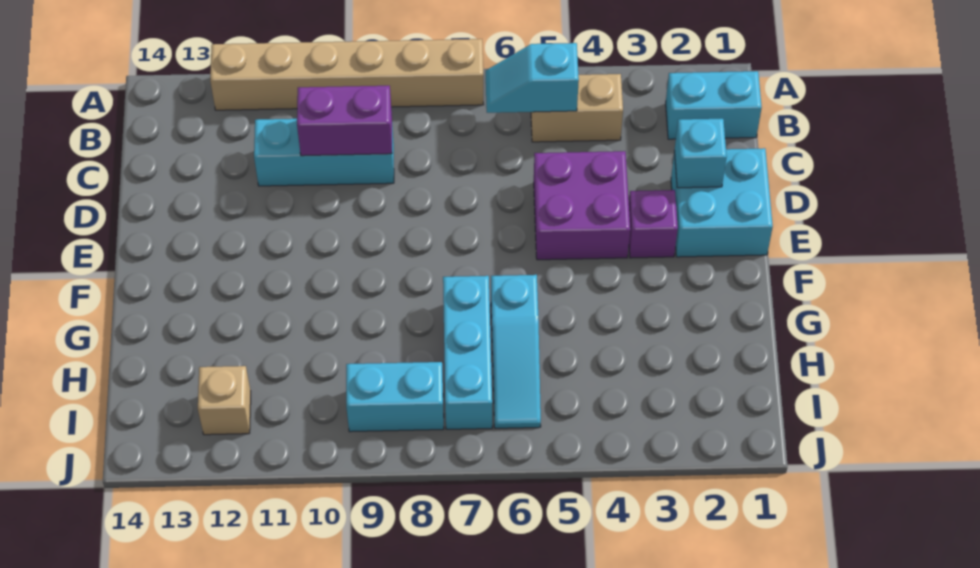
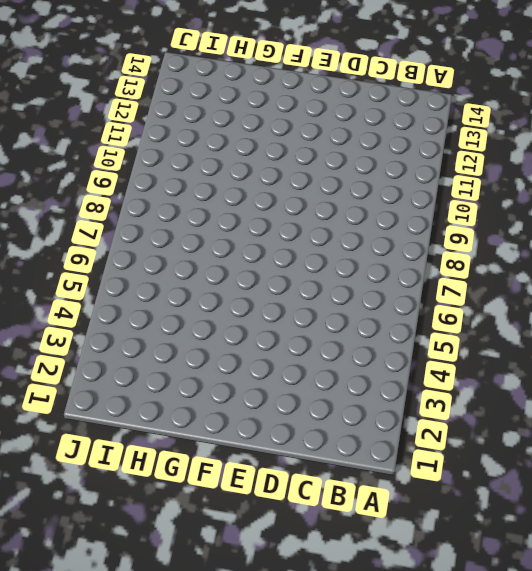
none -> tan brick A7:A12 level 1
none -> cyan brick B1:B2 level 1
none -> tan brick B4:B5 level 1

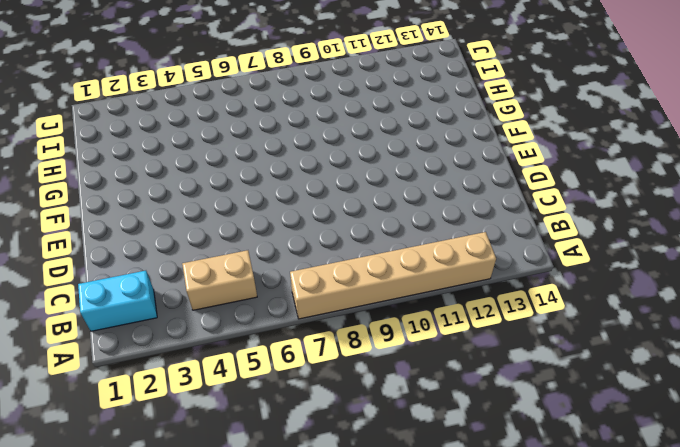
none -> cyan brick C9:C11 level 1
none -> cyan brick D1:E2 level 1
none -> purple brick D4:E5 level 1

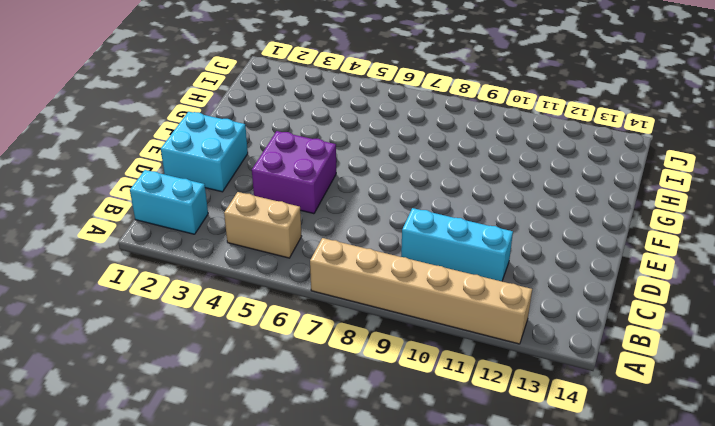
none -> purple brick E3 level 1
none -> cyan slope G6:I6 level 1 top G
none -> cyan brick G7:I7 level 1

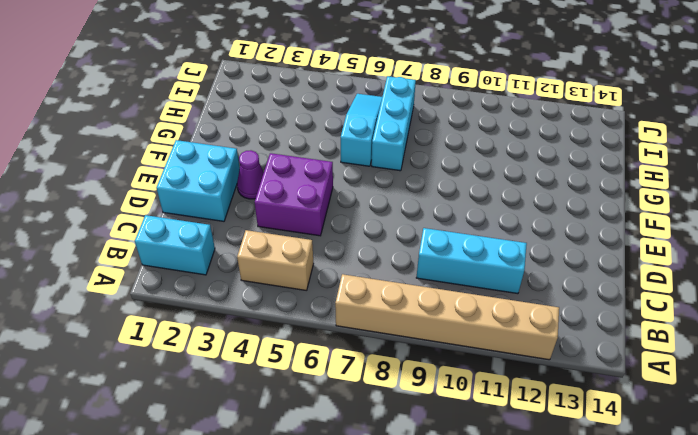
purple cone E3 level 1 -> purple brick E3 level 1
none -> cyan brick I8:I9 level 1
none -> tan brick I12 level 1
none -> cyan slope B5:B6 level 2 top 5

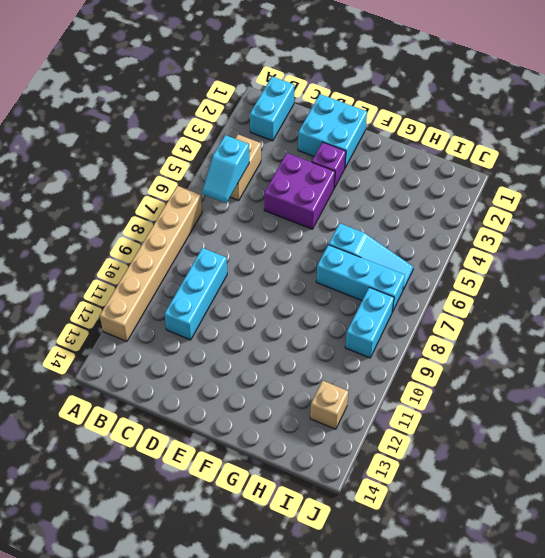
none -> purple brick C9:C10 level 2
none -> cyan brick D2 level 2

